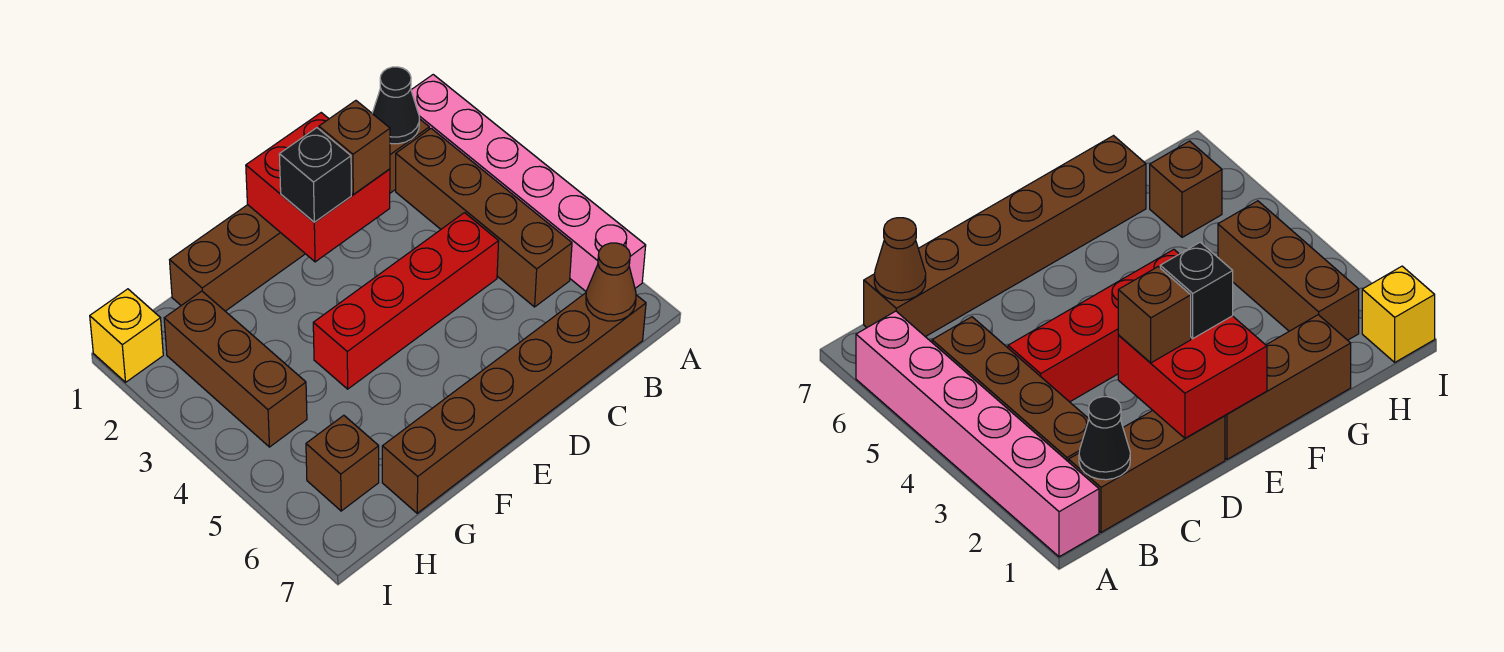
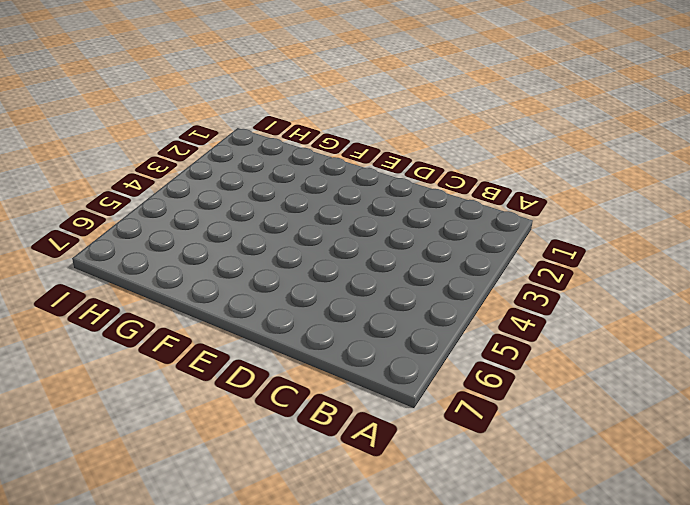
none -> pink brick A1:A6 level 1
none -> brown brick B1:D1 level 1
none -> brown brick B2:B5 level 1

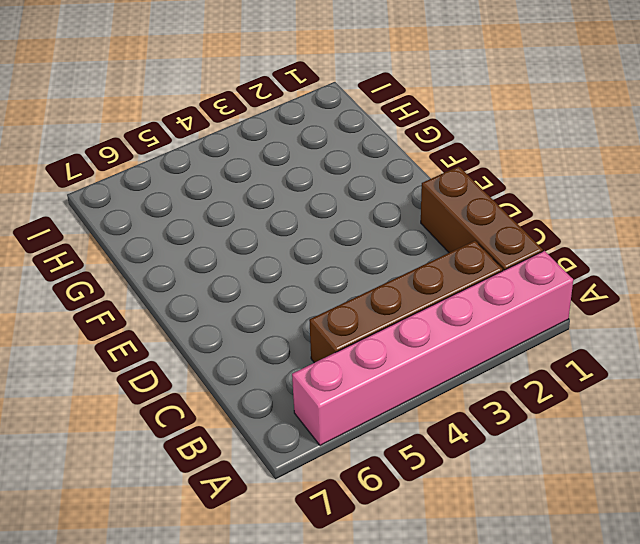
none -> brown brick B7:G7 level 1
none -> red brick C4:F4 level 1
none -> brown brick E1:G1 level 1

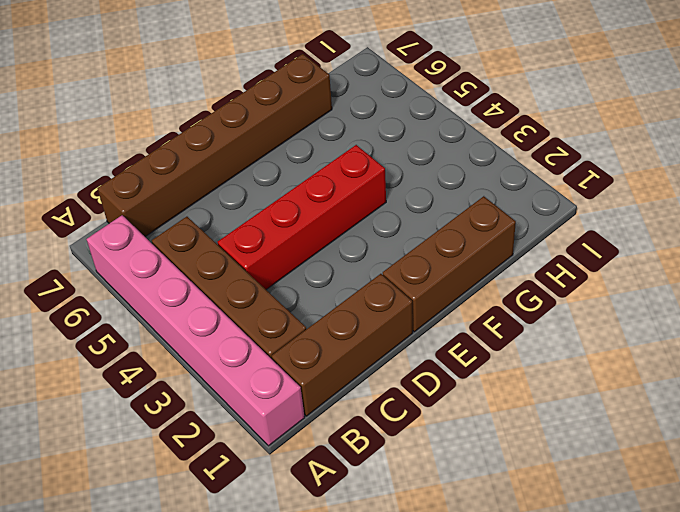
none -> brown brick H2:H4 level 1
none -> brown brick H6 level 1
none -> yellow brick I1 level 1

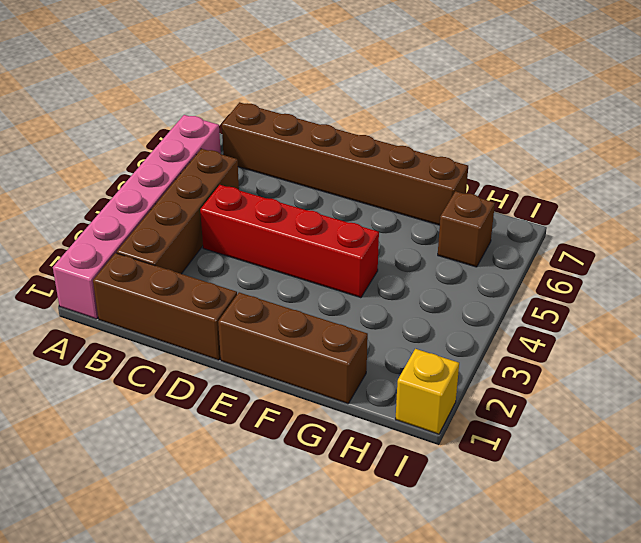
none -> brown brick H2:H4 level 1
none -> black cone B1 level 2
none -> brown cone B7 level 2

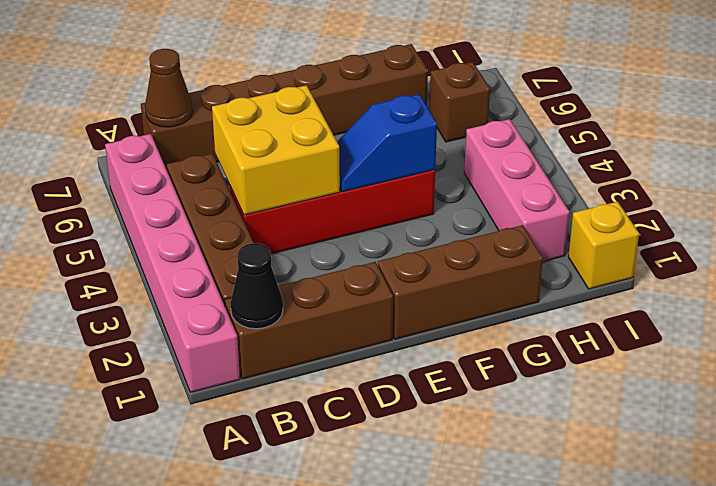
yellow brick C4:D5 level 2 -> none
blue slope E4:F4 level 2 top F -> none
pink brick H2:H4 level 1 -> brown brick H2:H4 level 1
none -> red brick D1:E2 level 2
none -> brown brick D2 level 3
none -> black brick E2 level 3

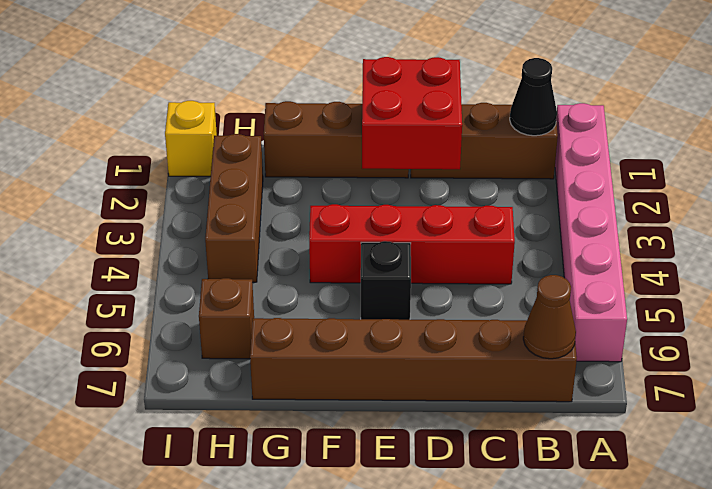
black brick E5 level 1 -> black brick E2 level 3
none -> brown brick B2:B5 level 1
none -> brown brick D2 level 3

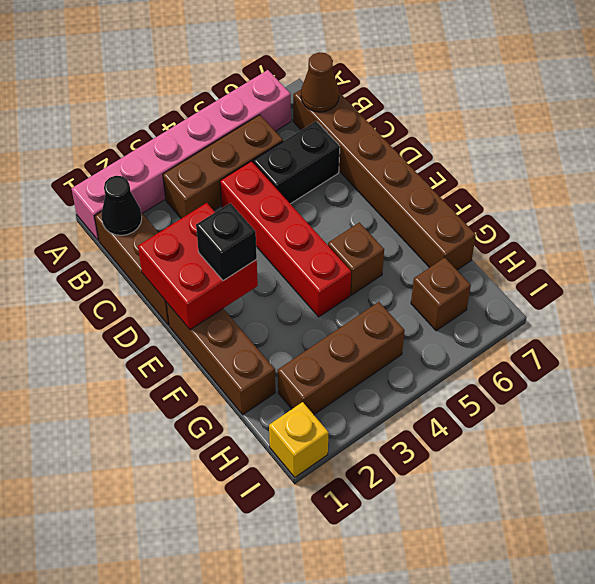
brown brick B3:B5 level 1 -> brown brick B2:B5 level 1
black brick C5:C6 level 1 -> none
brown brick F5 level 1 -> brown brick D2 level 3

